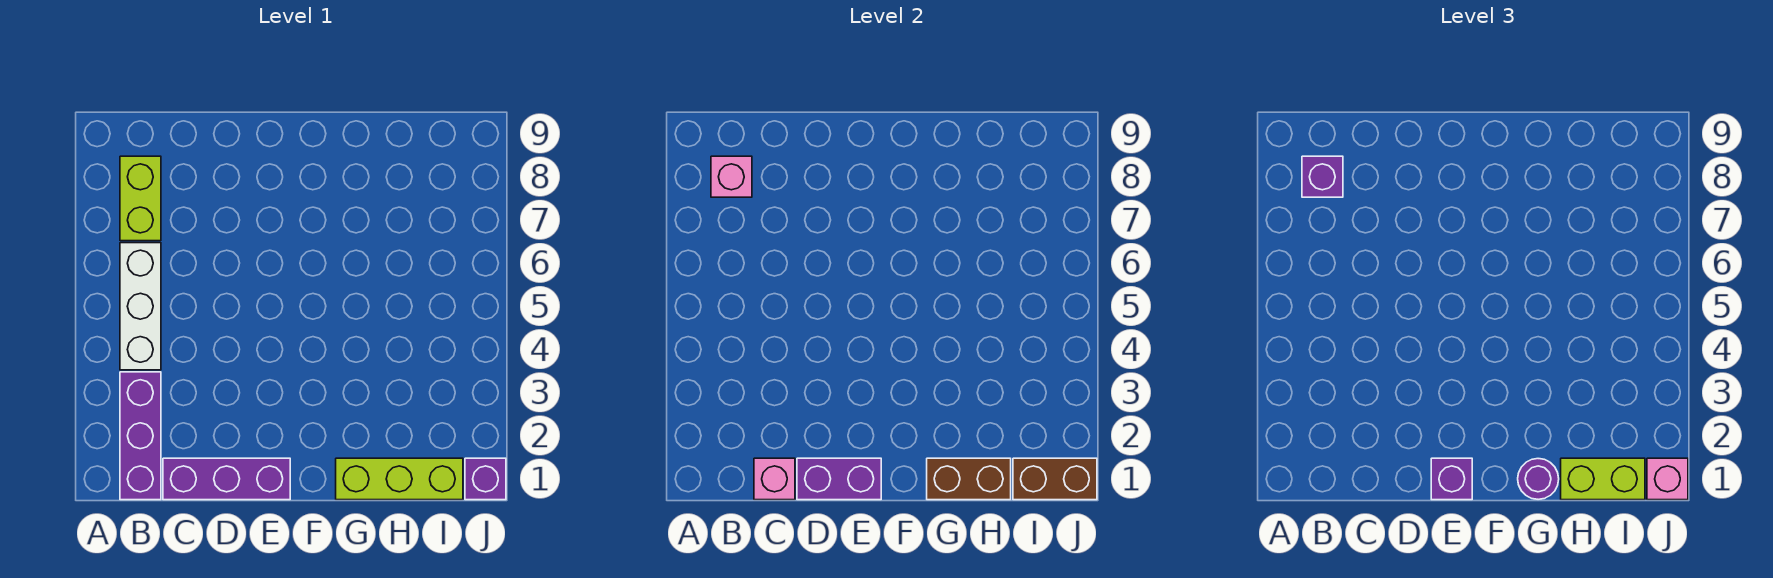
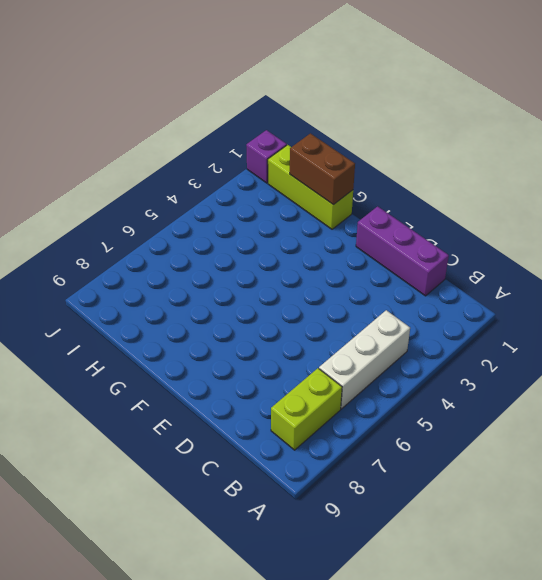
none -> purple brick B1:B3 level 1
none -> pink brick B8 level 2
none -> pink brick C1 level 2

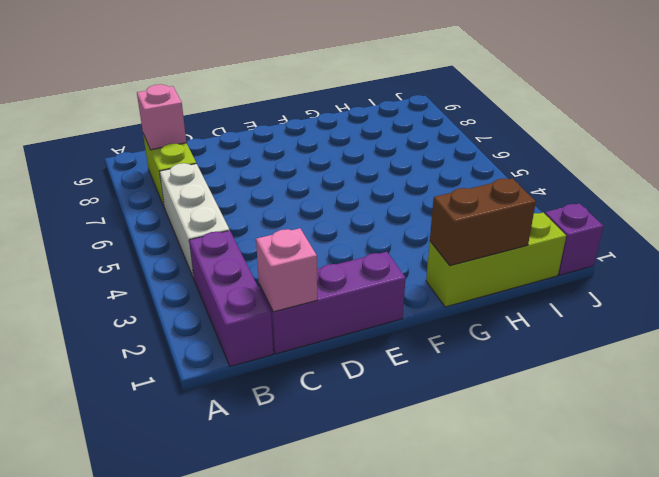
none -> purple brick D1:E1 level 2
none -> brown brick I1:J1 level 2
none -> purple brick B8 level 3

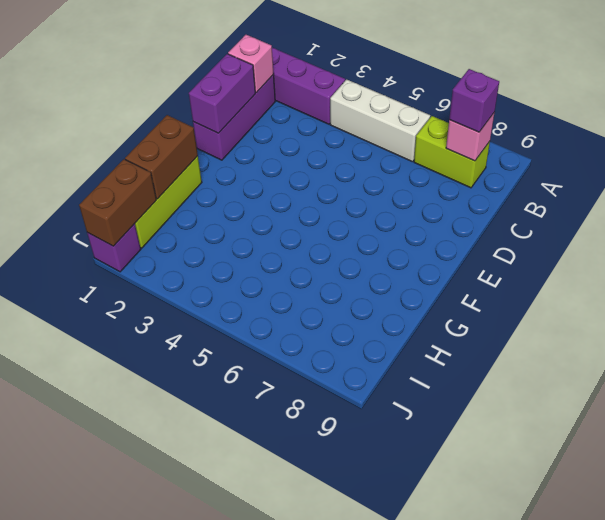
none -> purple brick E1 level 3
none -> purple round brick G1 level 3
none -> lime brick H1:I1 level 3

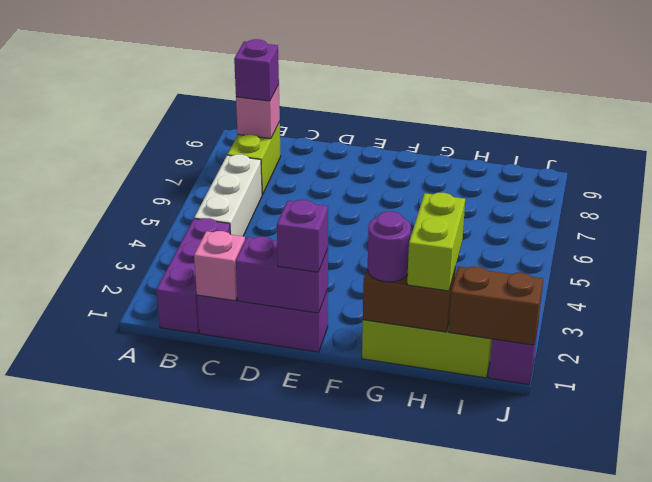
lime brick H1:H2 level 3 -> lime brick H1:I1 level 3
none -> pink brick J1 level 3

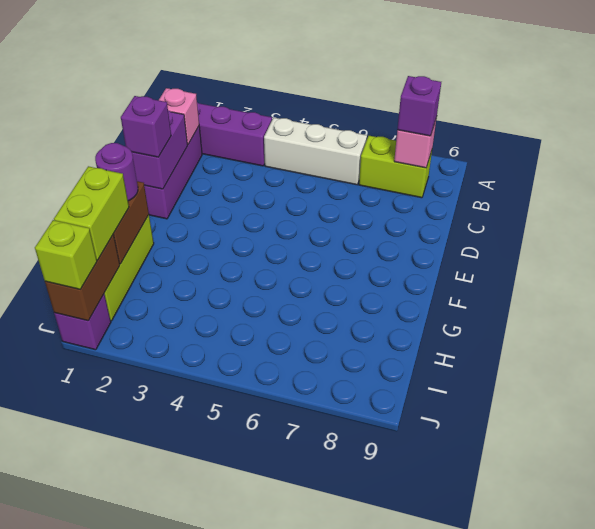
lime brick J1 level 3 -> pink brick J1 level 3

